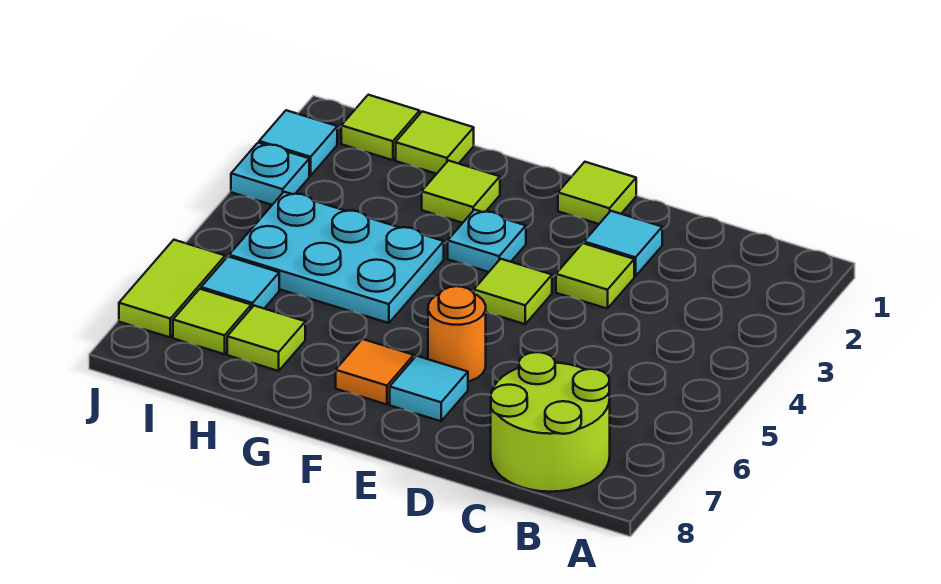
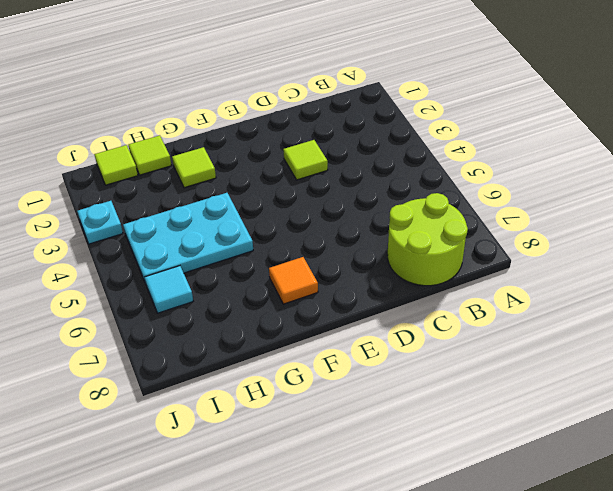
none -> cyan tile D2 level 1
none -> lime tile E1 level 1
none -> lime tile E4 level 1

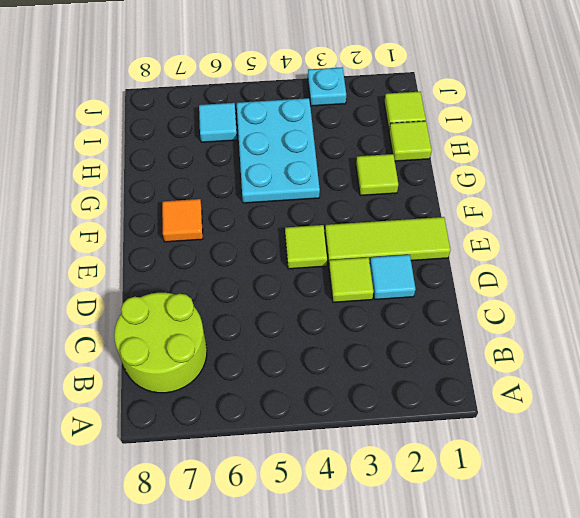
lime tile E1:E3 level 1 -> lime tile E1 level 1
none -> orange round brick E6 level 1
none -> cyan tile E7 level 1
none -> cyan plate F3 level 1

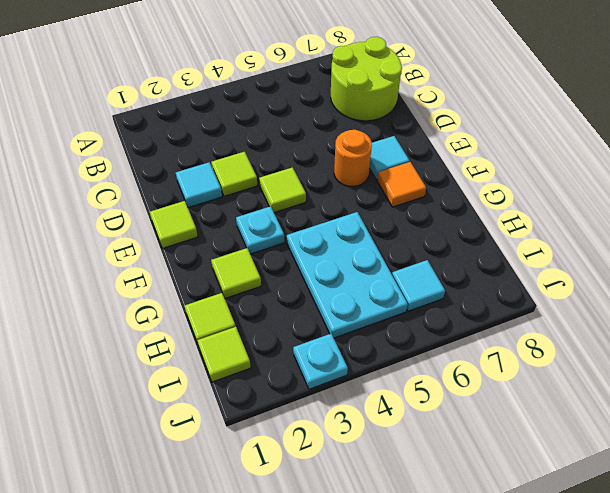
none -> lime tile H7 level 1
none -> lime tile I7 level 1
none -> cyan tile J2 level 1

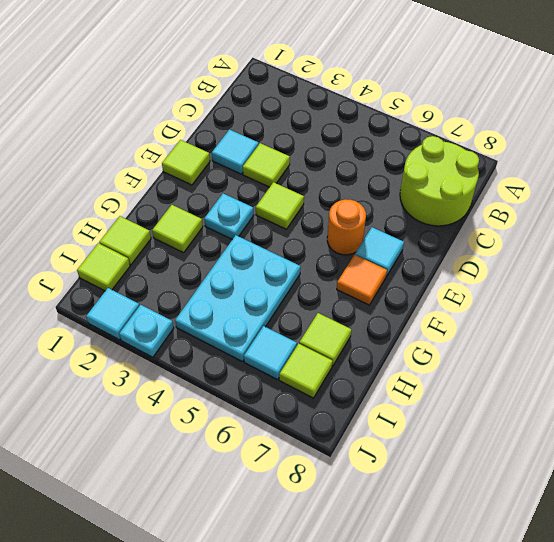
none -> lime tile J6:J7 level 1

